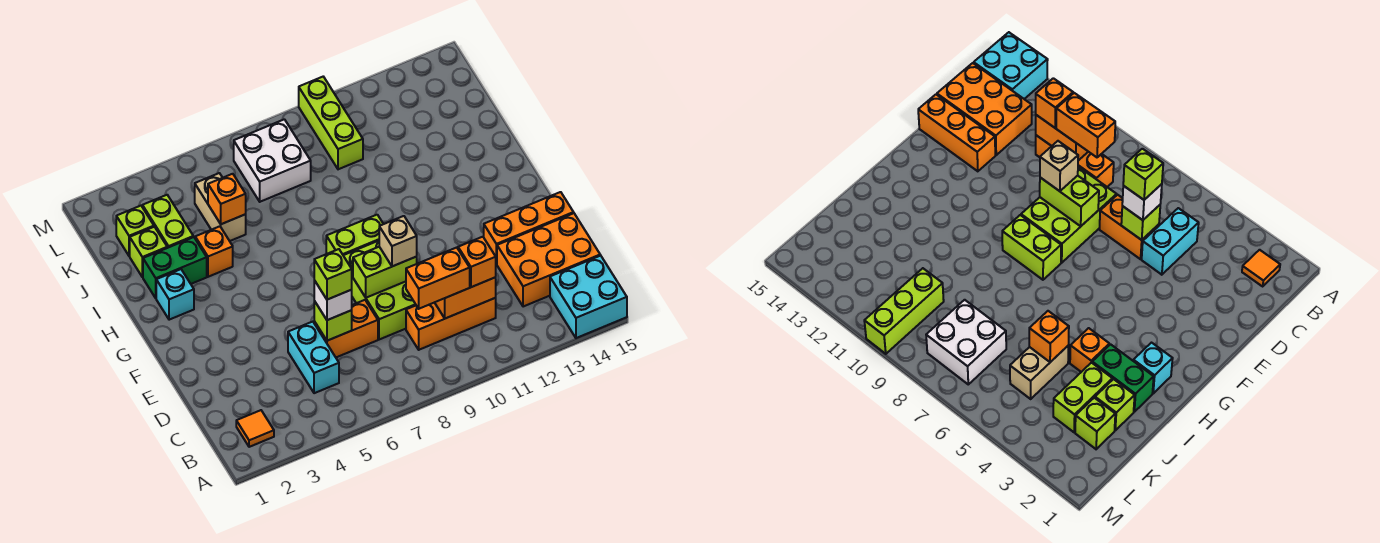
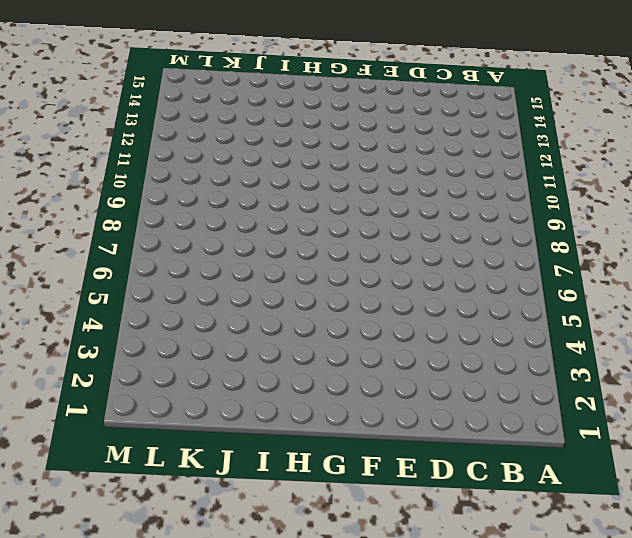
none -> cyan brick A14:B15 level 1
none -> orange tile B2 level 1
none -> cyan brick C5:D5 level 1

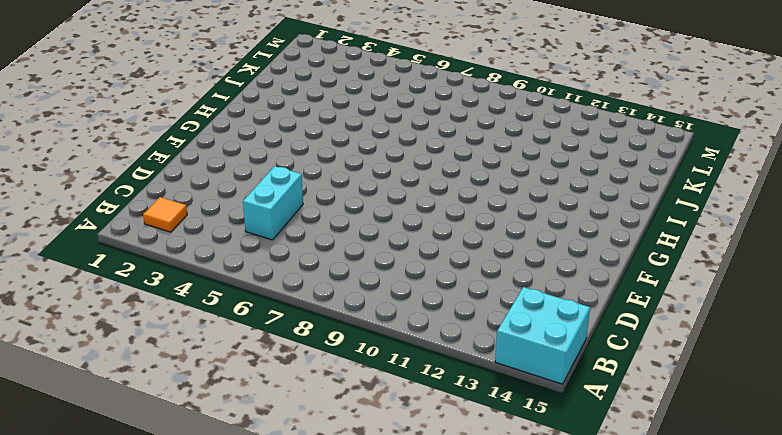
none -> orange brick C9:C11 level 1
none -> orange brick C13:D15 level 1
none -> orange brick D6:D7 level 1

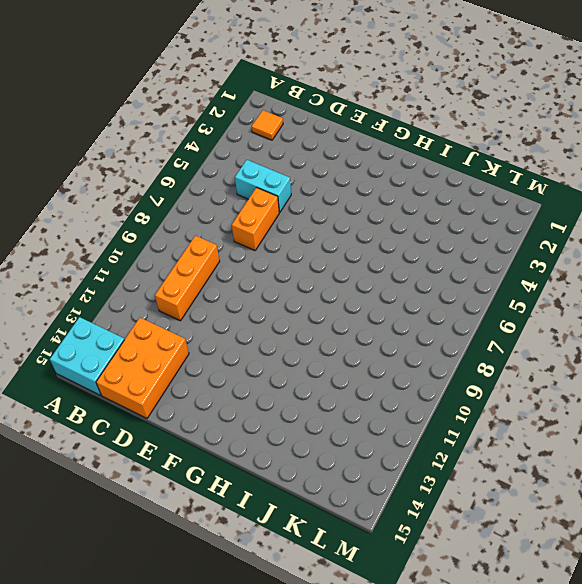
none -> lime brick D8:F9 level 1
none -> orange brick E13:E15 level 1
none -> lime brick G8:G9 level 1

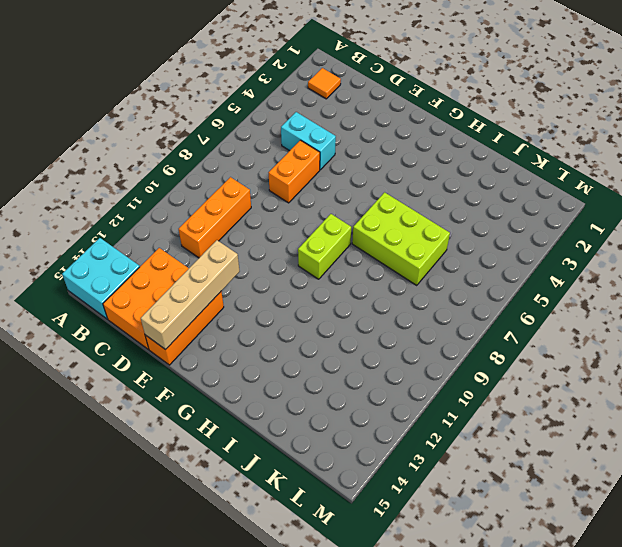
tan brick E12:E15 level 2 -> none
lime brick H6:J7 level 1 -> lime brick D8:F9 level 1
none -> cyan brick H2 level 1
none -> green brick I2:I3 level 1
none -> orange brick I4 level 1

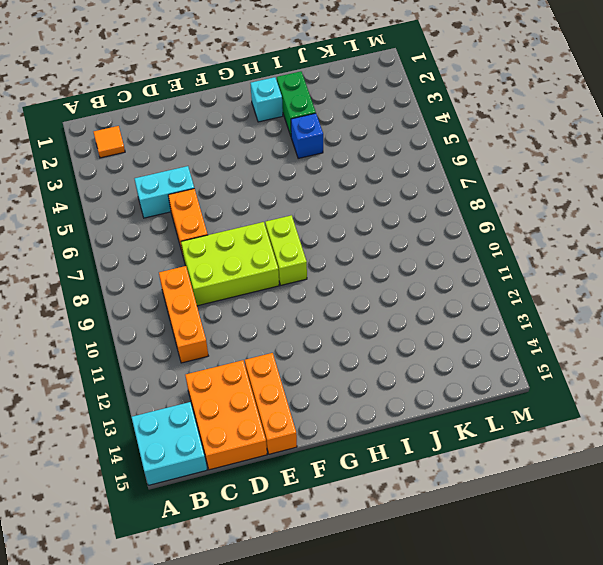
blue brick I4 level 1 -> orange brick I4 level 1
none -> lime brick J2 level 1
none -> lime brick J3:K3 level 1
none -> tan brick J5:K5 level 1

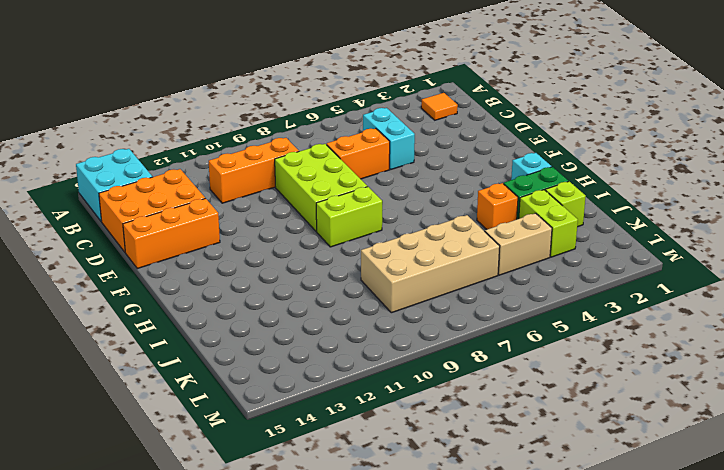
tan brick J6:K9 level 1 -> white brick K7:L8 level 1
tan brick K4:K5 level 1 -> tan brick J5:K5 level 1
none -> lime brick K2 level 1
none -> lime brick K10:M10 level 1
none -> orange brick C10:C11 level 2

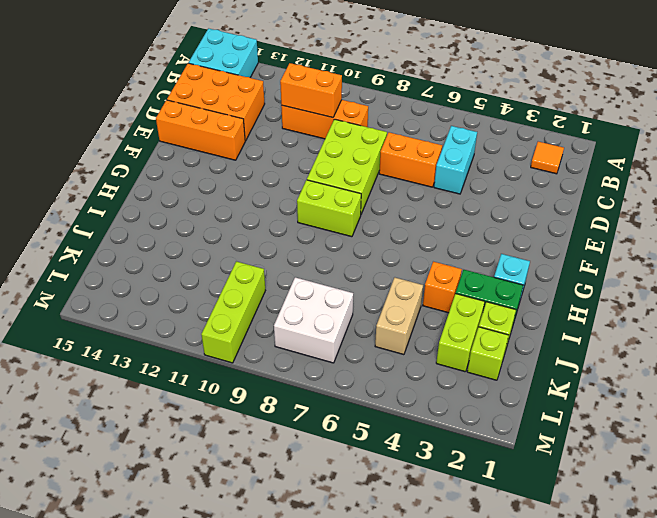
none -> lime brick D6 level 2
none -> lime brick E8:E9 level 2
none -> orange brick J5 level 2

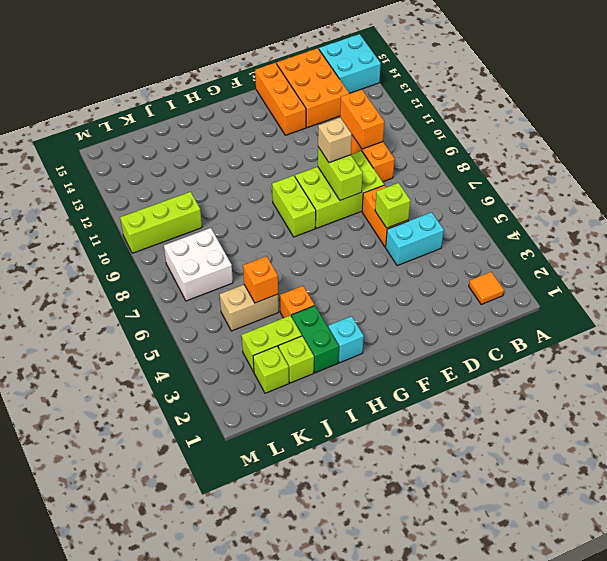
none -> orange brick C9:C10 level 3
none -> orange brick C11 level 3
none -> white brick D6 level 3

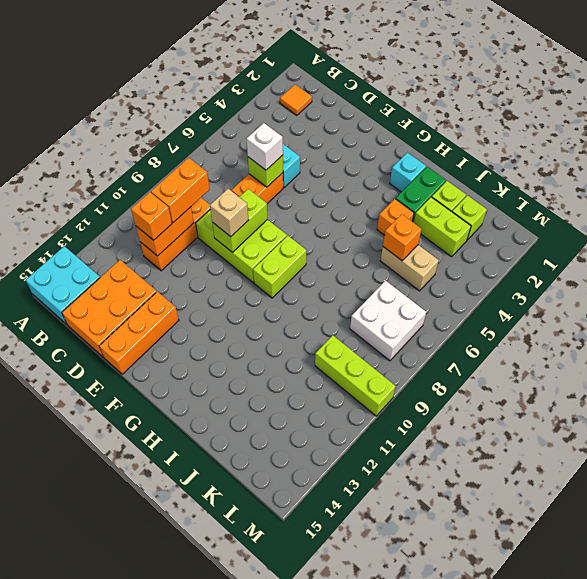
none -> lime brick D6 level 4

